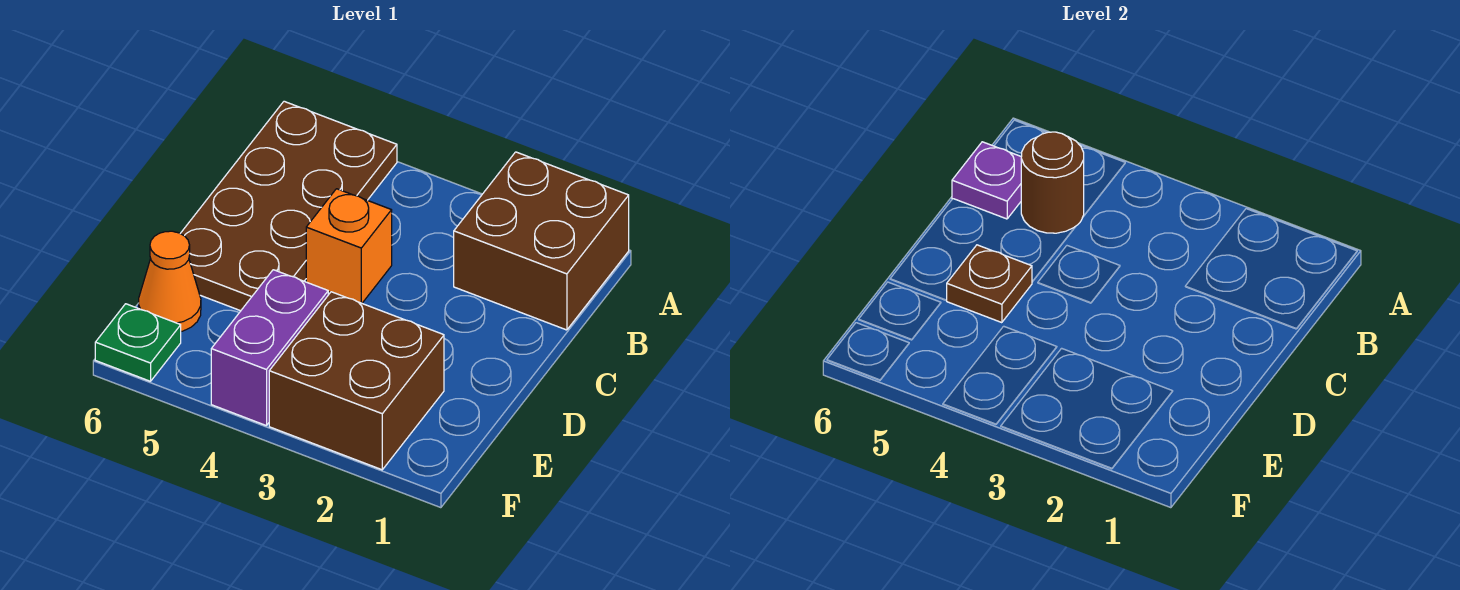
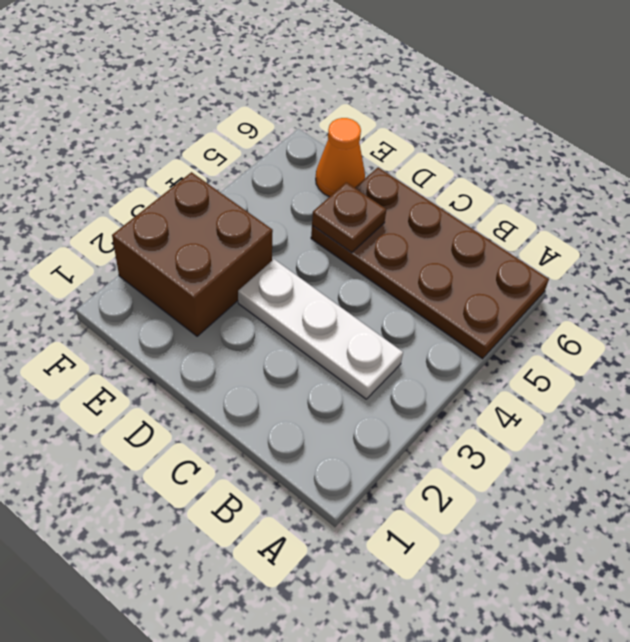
white plate B3:D3 level 1 -> none
none -> brown brick A1:B2 level 1
none -> orange brick C4 level 1

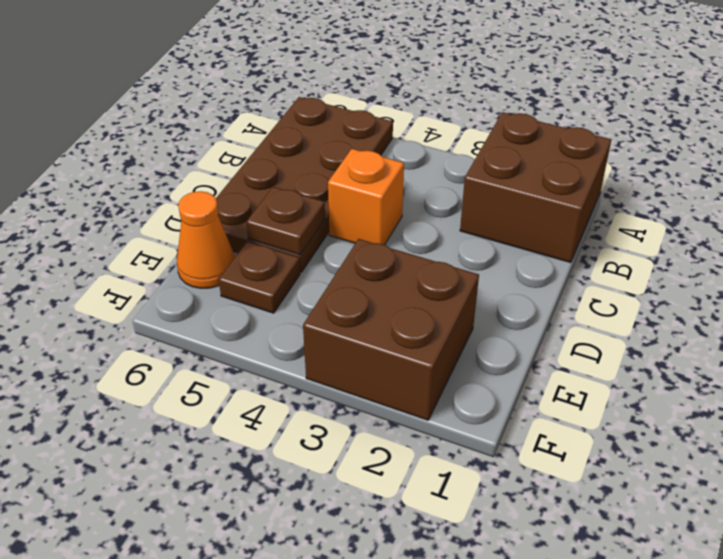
brown plate E5 level 1 -> none
none -> purple brick E4:F4 level 1
none -> green plate F6 level 1

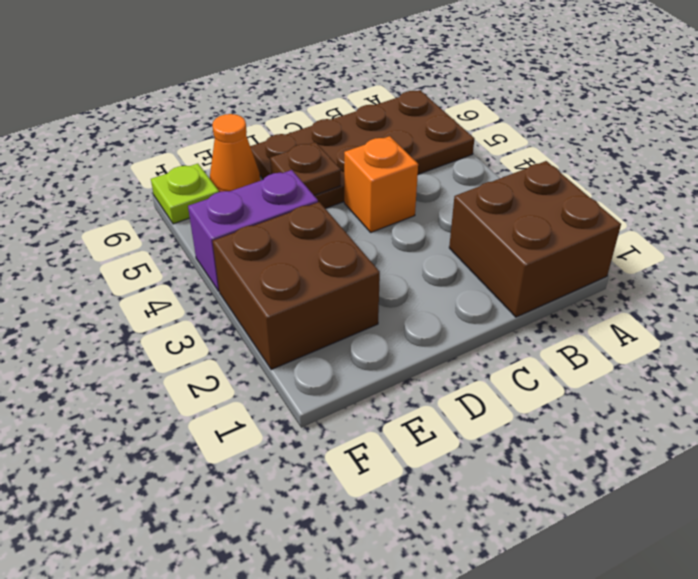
lime plate F6 level 1 -> green plate F6 level 1
none -> brown round brick B5 level 2
none -> purple plate B6 level 2

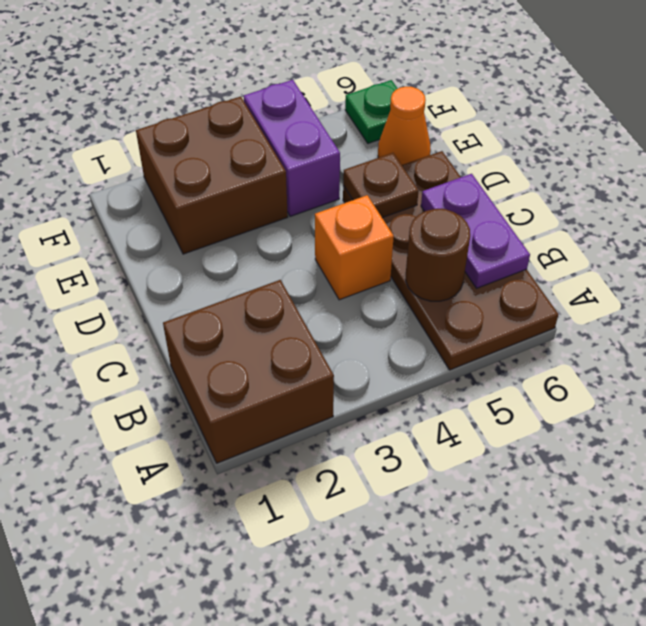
purple plate B6:C6 level 2 -> purple plate B6 level 2

